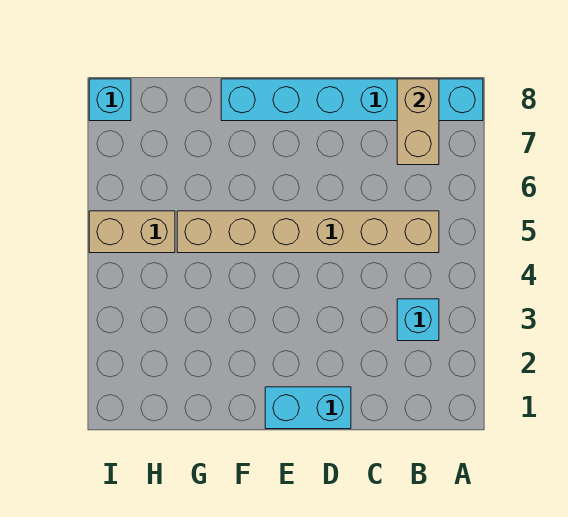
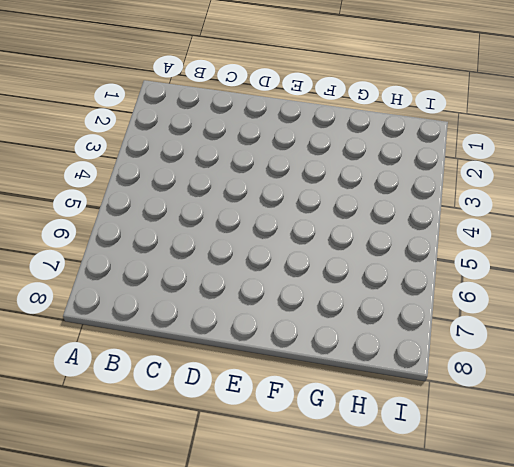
none -> cyan brick A8:F8 level 1
none -> cyan brick B3 level 1

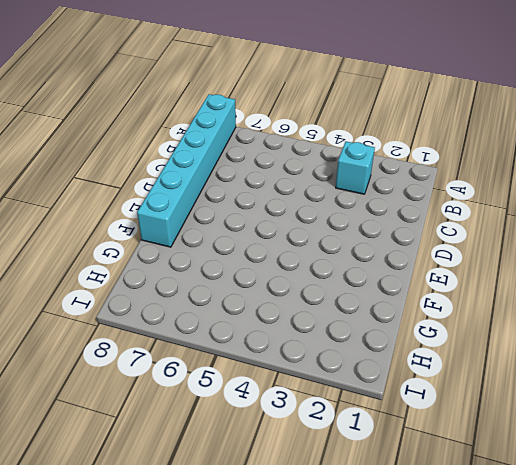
none -> tan brick B5:G5 level 1
none -> cyan brick D1:E1 level 1

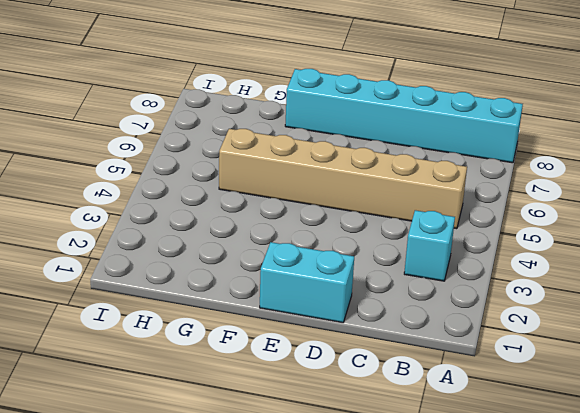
none -> tan brick H5:I5 level 1
none -> cyan brick I8 level 1

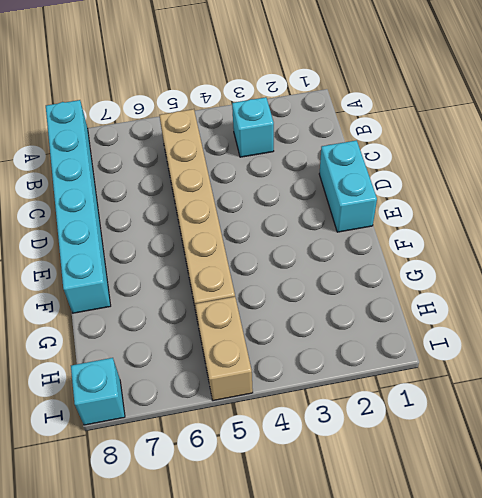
none -> tan brick B7:B8 level 2

